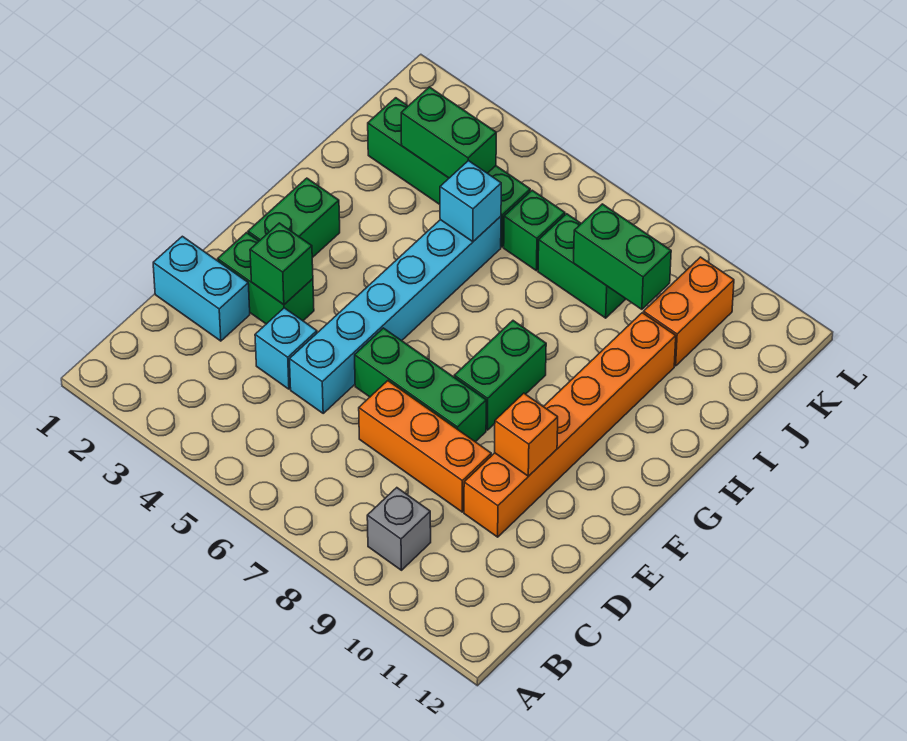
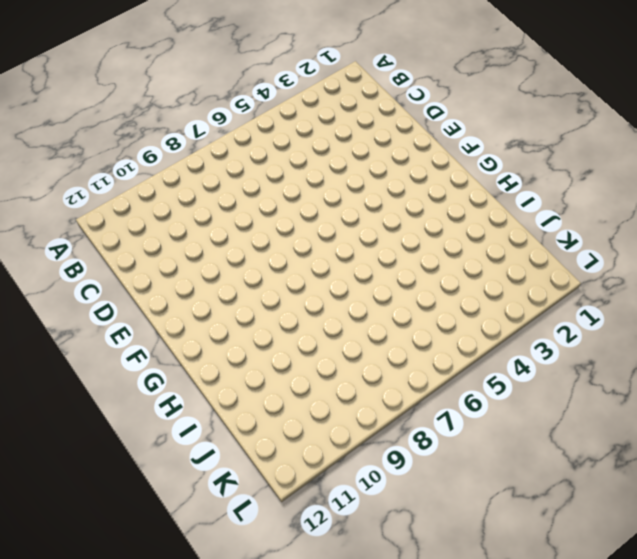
none -> grey brick B9 level 1
none -> cyan brick D1:D2 level 1
none -> cyan brick D4 level 1

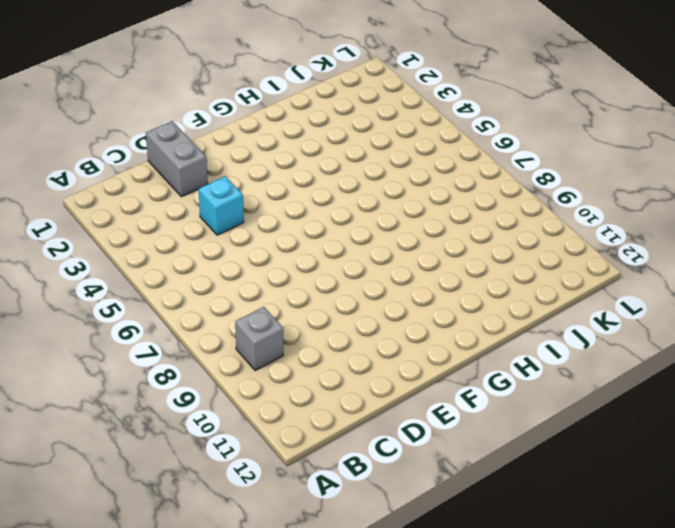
grey brick D1:D2 level 1 -> cyan brick D1:D2 level 1
none -> cyan brick D5:I5 level 1
none -> orange brick D7:D9 level 1
none -> orange brick D10:I10 level 1

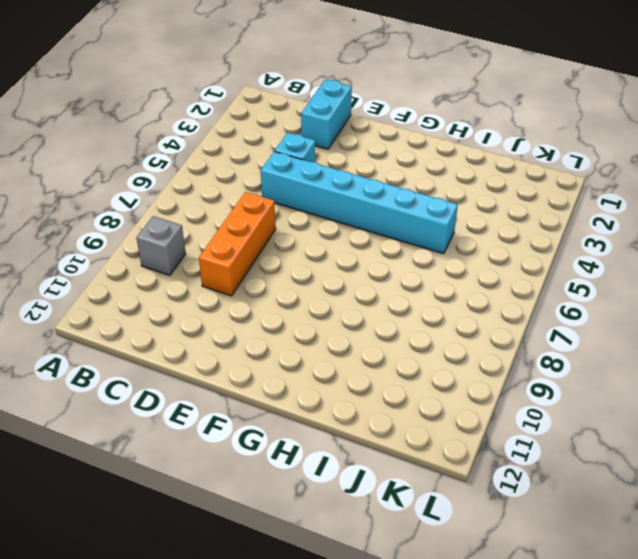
none -> orange brick D10:I10 level 1
none -> green brick E2:E3 level 1
none -> green brick E6:E8 level 1

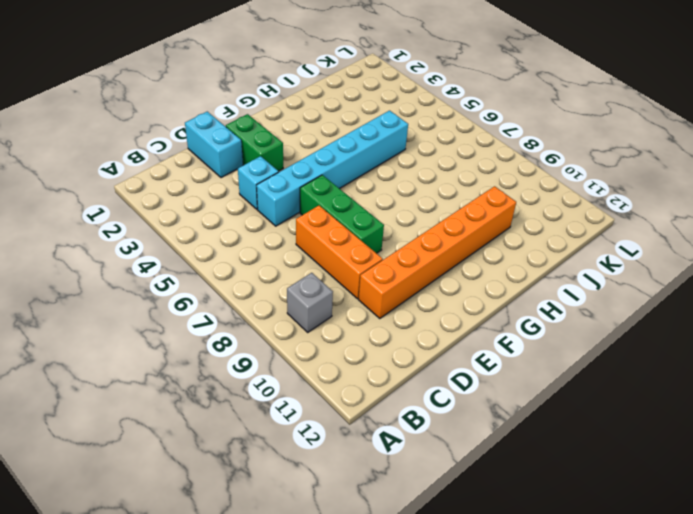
none -> green brick F2:G2 level 1
none -> green brick F8:G8 level 1
none -> green brick J2:J5 level 1

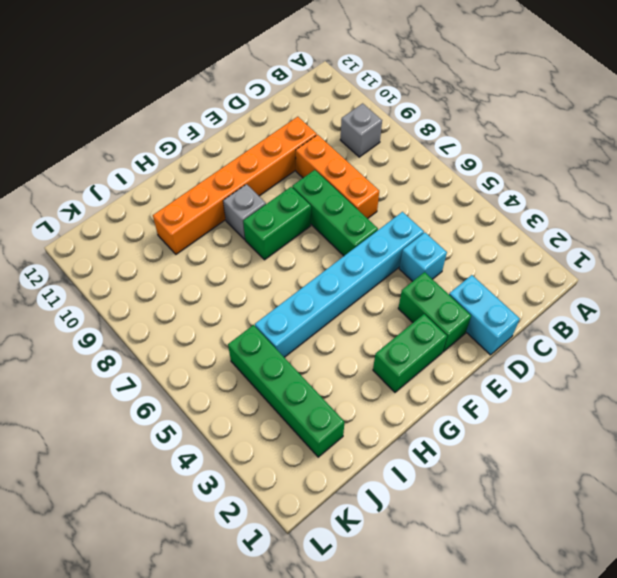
grey brick G9 level 1 -> none
none -> green brick J6 level 1
none -> green brick J7:J8 level 1
none -> orange brick J10:K10 level 1

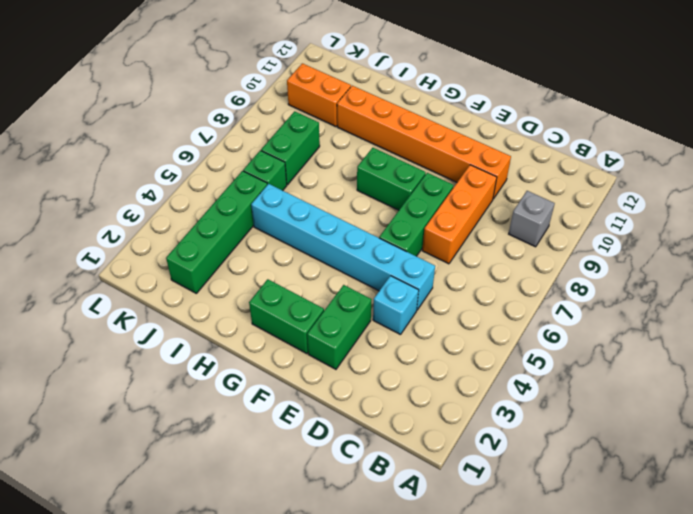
none -> cyan brick D1:D2 level 1
none -> green brick E3 level 2
none -> orange brick E10 level 2

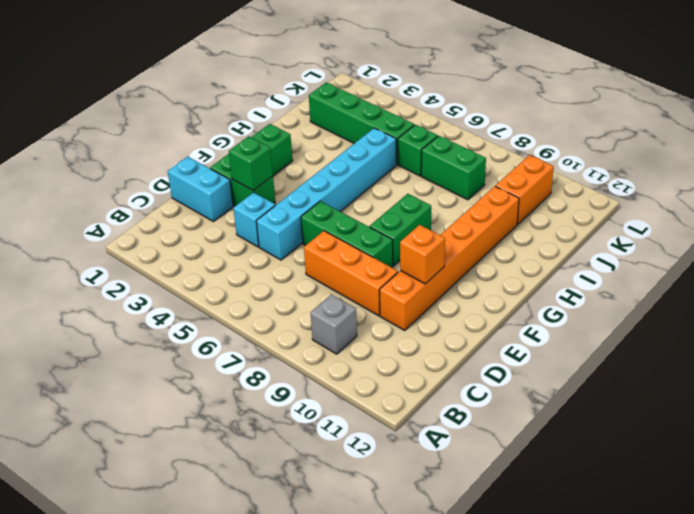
none -> cyan brick I5 level 2
none -> green brick J3:J4 level 2
none -> green brick J8:J9 level 2

